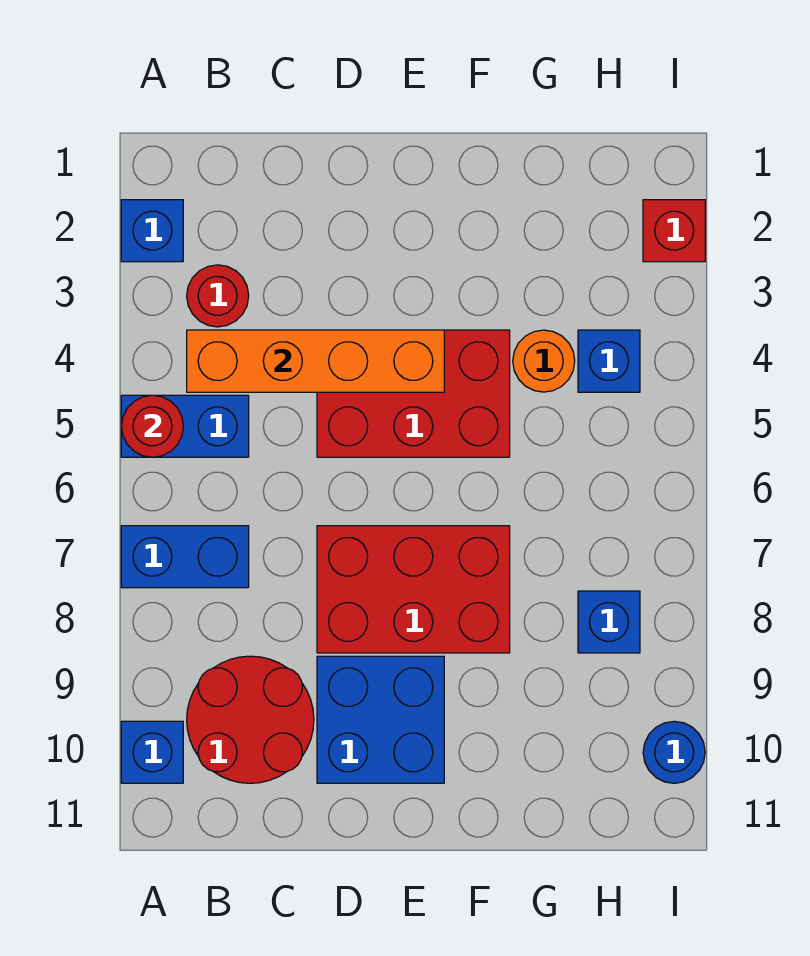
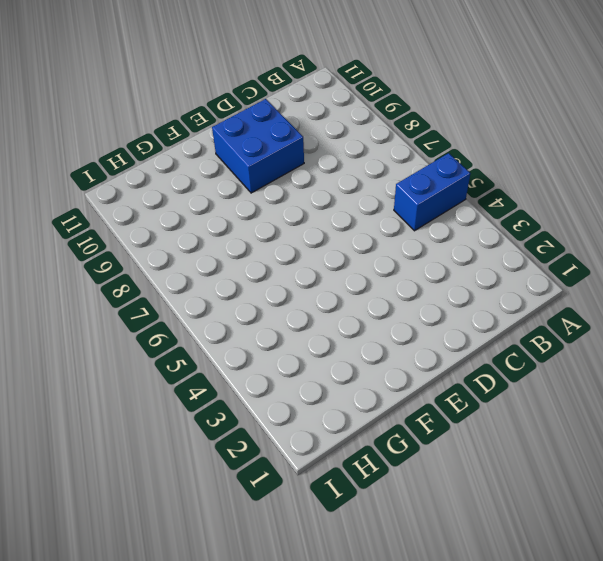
none -> blue brick A2 level 1
none -> blue brick A7:B7 level 1
none -> blue brick A10 level 1

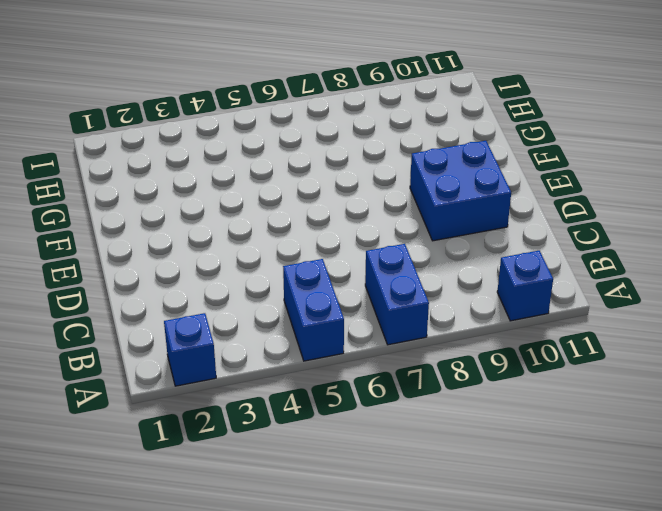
none -> red round brick B3 level 1
none -> red round brick B9:C10 level 1
none -> red brick D4:F5 level 1

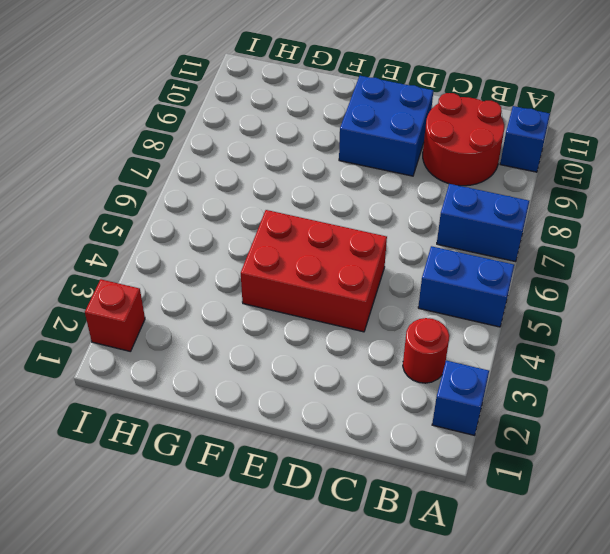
none -> red brick D7:F8 level 1
none -> orange round brick G4 level 1
none -> blue brick H4 level 1

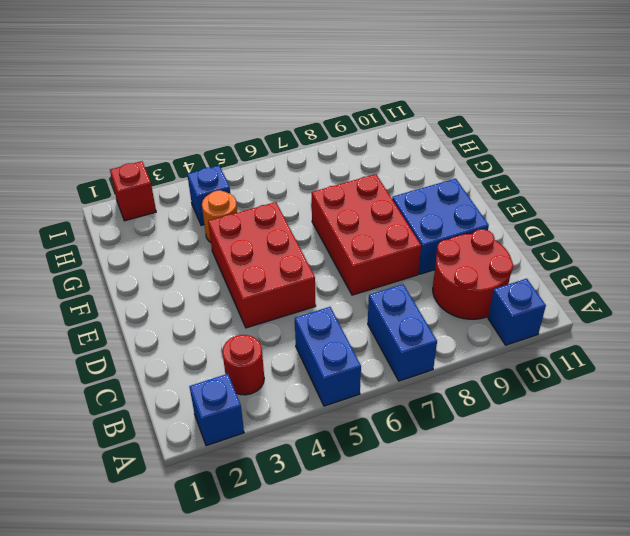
none -> blue brick H8 level 1
none -> blue round brick I10 level 1
none -> red round brick A5 level 2

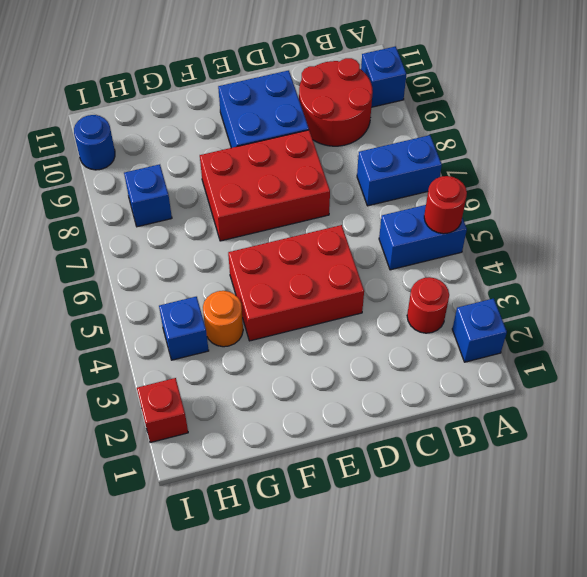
none -> orange brick B4:E4 level 2

